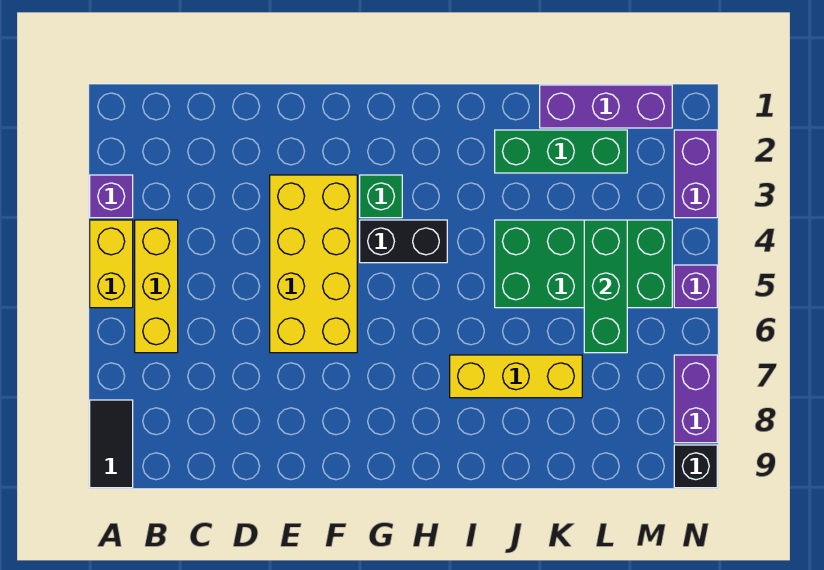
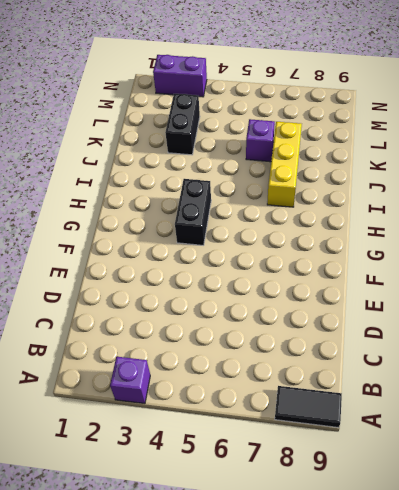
black brick K3:L3 level 1 -> none
purple brick K6 level 1 -> purple brick N5 level 1
none -> yellow brick A4:A5 level 1
none -> yellow brick B4:B6 level 1
none -> yellow brick E3:F6 level 1

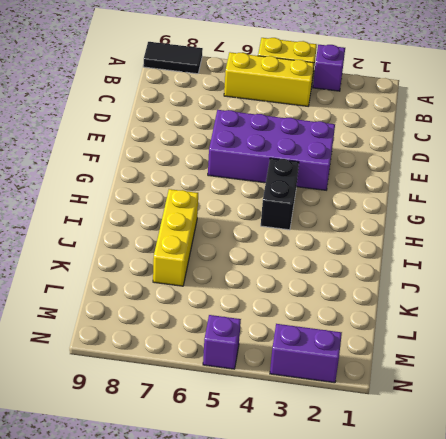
purple brick E3:F6 level 1 -> yellow brick E3:F6 level 1
none -> green brick G3 level 1
none -> green brick J2:L2 level 1
none -> green brick J4:M5 level 1

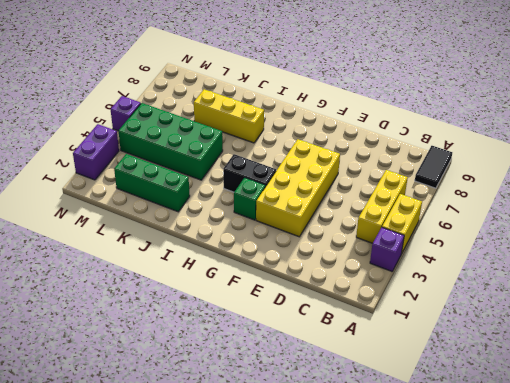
none -> purple brick K1:M1 level 1
none -> purple brick N7:N8 level 1
none -> black brick N9 level 1

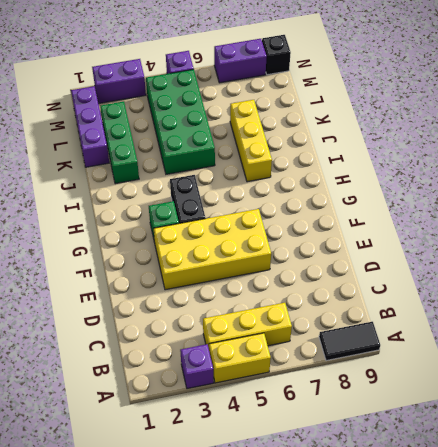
none -> green brick L4:L6 level 2

